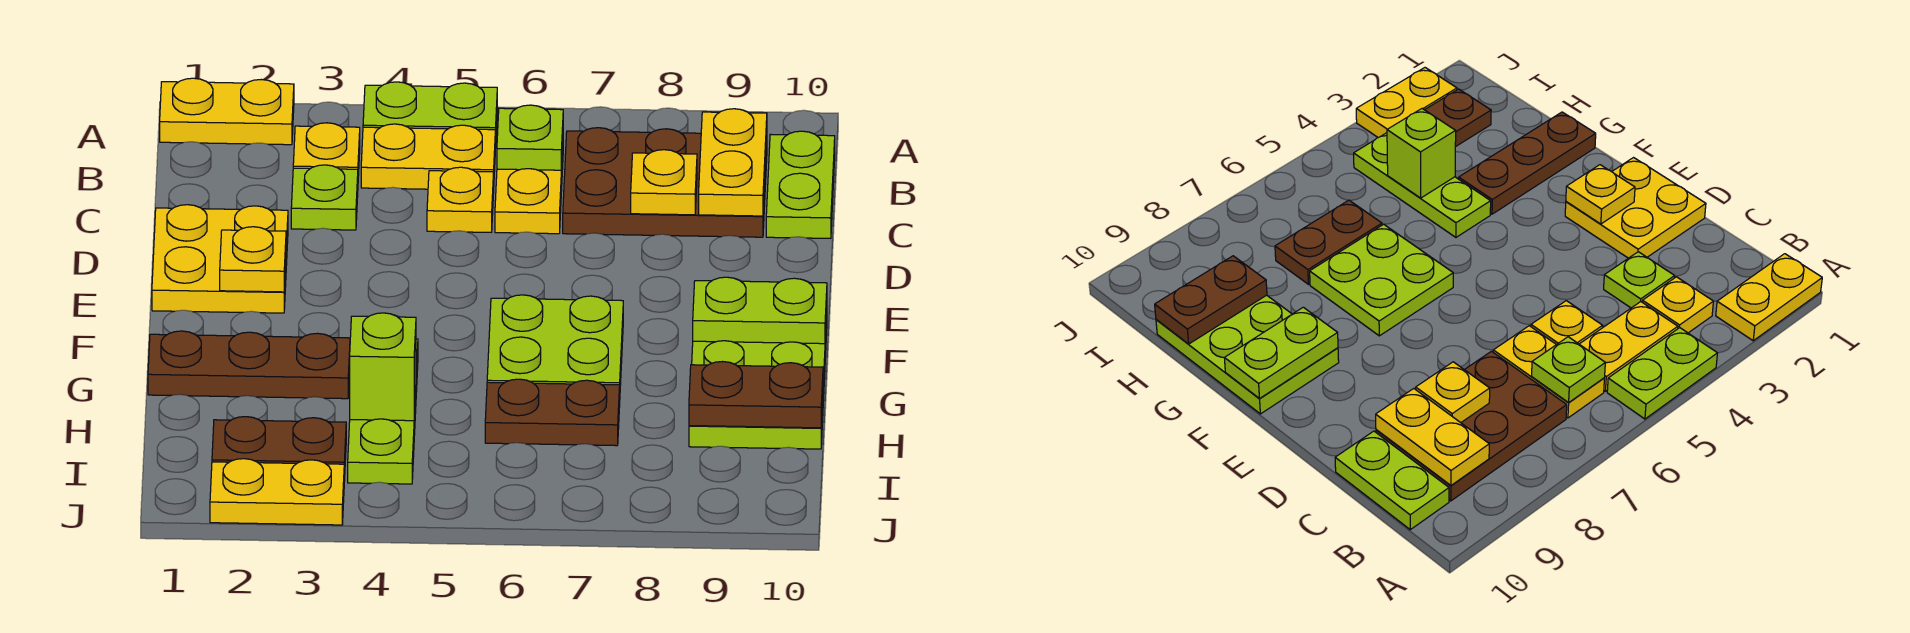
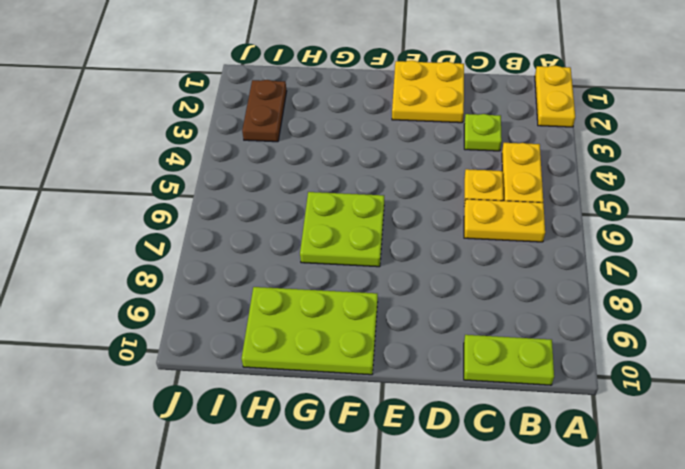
none -> lime plate A4:A5 level 1
none -> yellow plate B3 level 1
none -> brown plate B7:C9 level 1

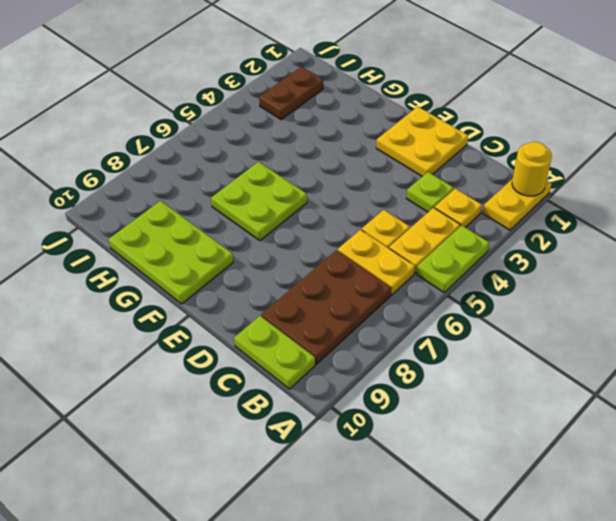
yellow round brick A1 level 2 -> none
none -> brown plate G1:G3 level 1
none -> lime plate G4:I4 level 1
none -> brown plate H6:H7 level 1

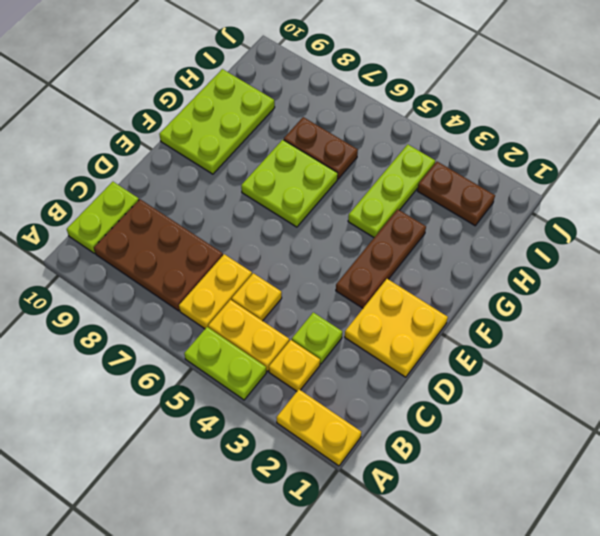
brown plate E3:G3 level 1 -> brown plate G1:G3 level 1
none -> yellow plate J2:J3 level 1
none -> lime plate B6 level 2
none -> yellow plate B9:C9 level 2

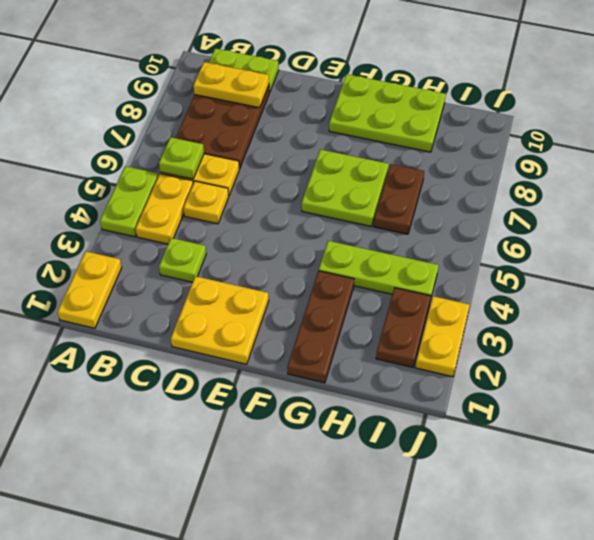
none -> yellow plate B3 level 1
none -> yellow plate C8 level 2
none -> yellow plate E2 level 2

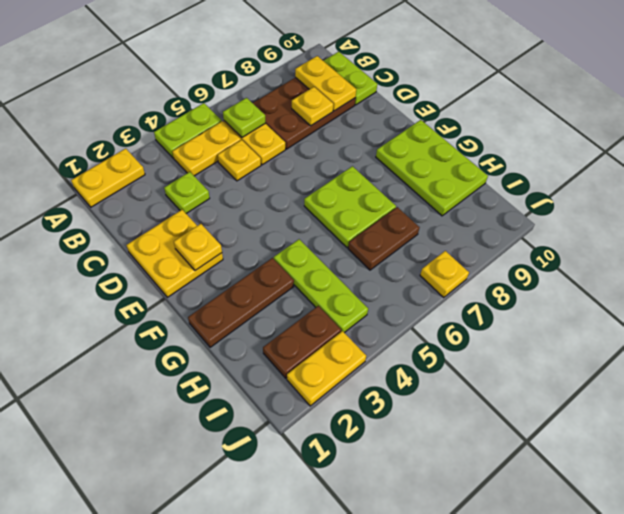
yellow plate J7 level 1 -> yellow plate B3 level 1
none -> lime plate F9:F10 level 2
none -> lime brick H4 level 2
none -> brown plate H9:H10 level 2

